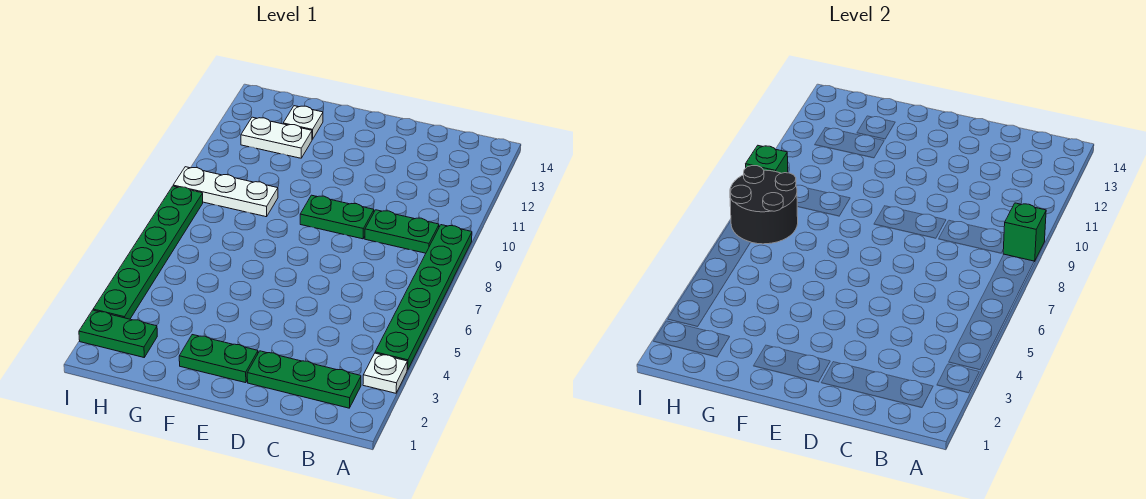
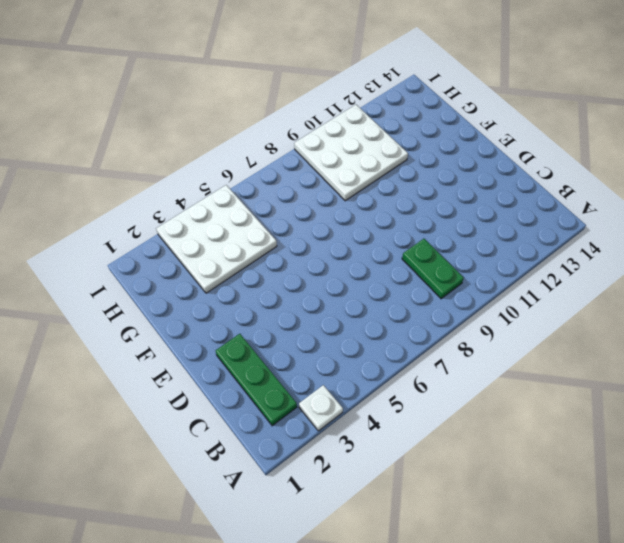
white plate G3:I5 level 1 -> green plate I3:I8 level 1
white plate G9:I11 level 1 -> white plate G9:I9 level 1
none -> green plate A4:A9 level 1
none -> green plate D9:E9 level 1
none -> green plate E2:F2 level 1

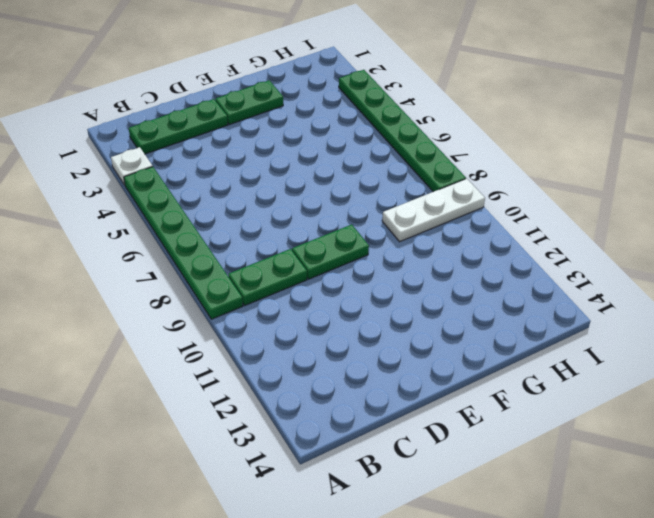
none -> white plate G12:H12 level 1
none -> white plate G13 level 1
none -> green plate H2:I2 level 1

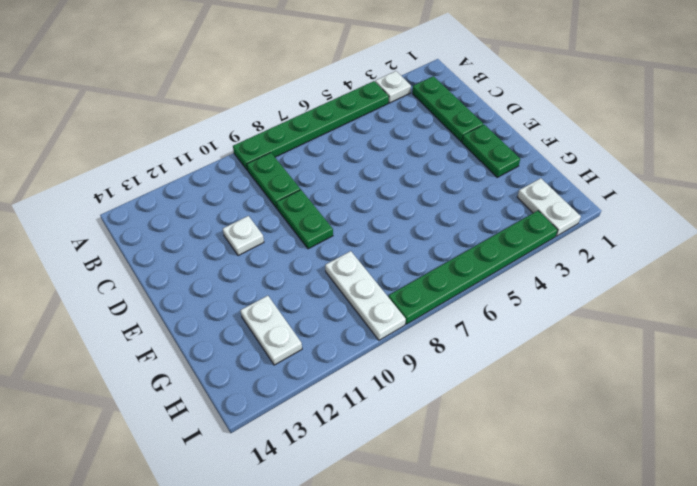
white plate D11 level 1 -> white plate G13 level 1
white plate H2:I2 level 1 -> green plate H2:I2 level 1
none -> green brick A9 level 2
none -> black round brick H7:I8 level 2
none -> green brick I9 level 2

